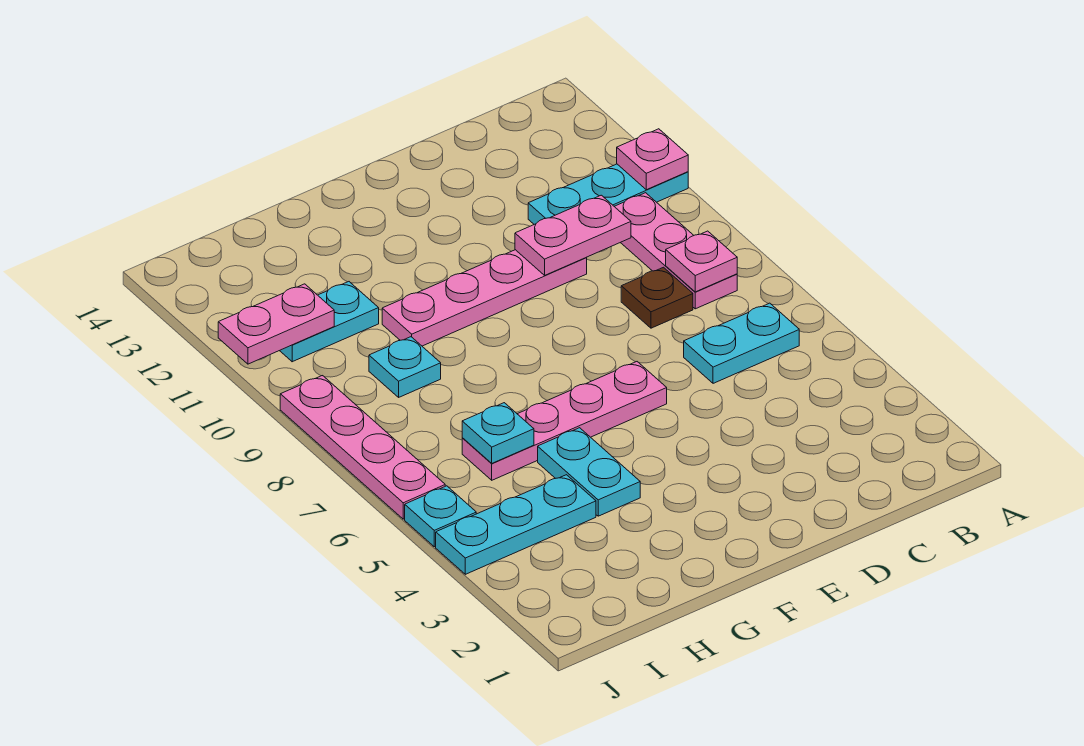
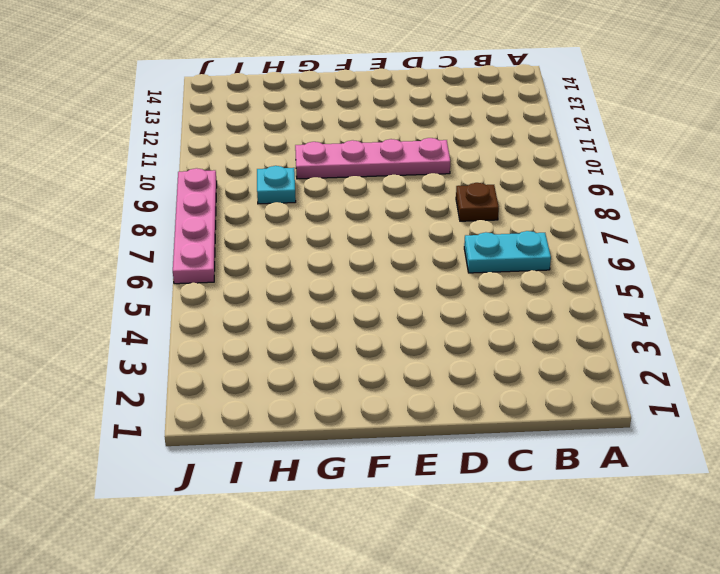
none -> cyan plate A11:C11 level 1
none -> pink plate B8:B10 level 1
none -> pink plate E6:H6 level 1

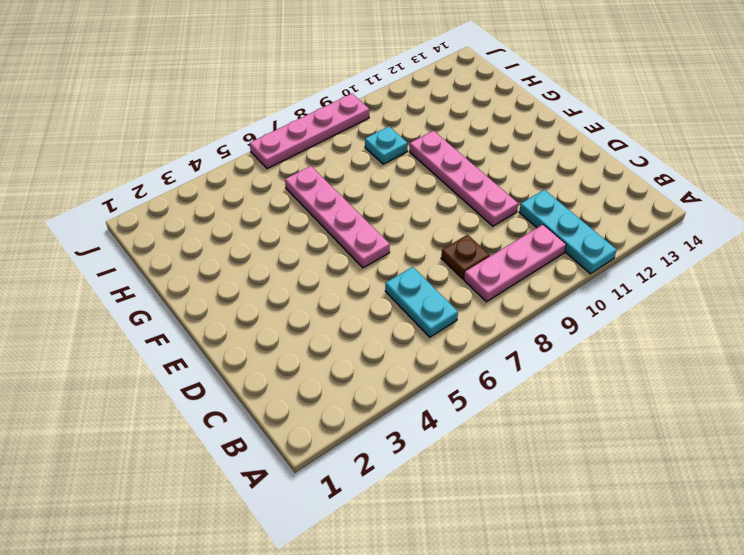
none -> cyan plate G4:G5 level 1
none -> cyan plate H4:J4 level 1
none -> cyan plate H11:I11 level 1

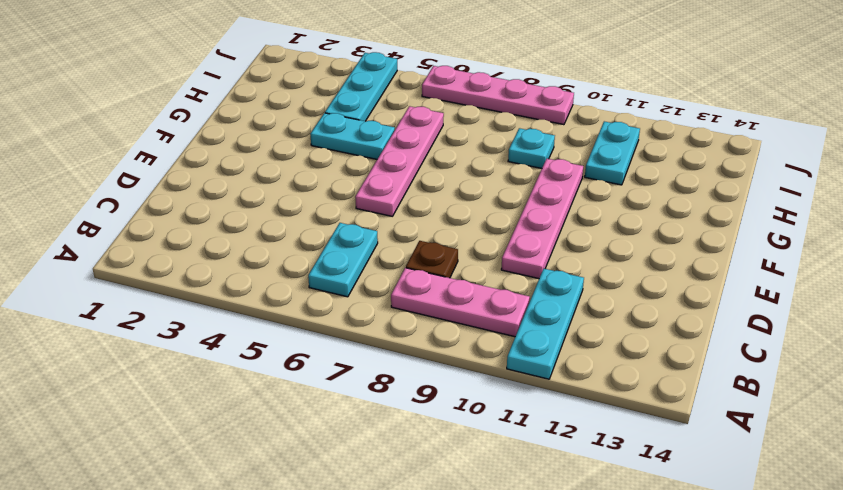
none -> cyan plate J5 level 1
none -> pink plate A11 level 2
none -> pink plate B8 level 2

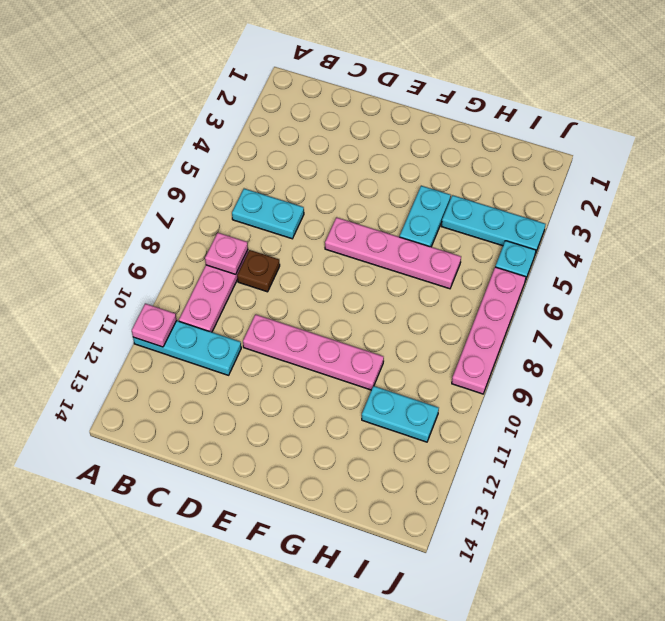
none -> cyan plate H9 level 1
none -> pink plate C10:D10 level 2
none -> cyan plate H6 level 2

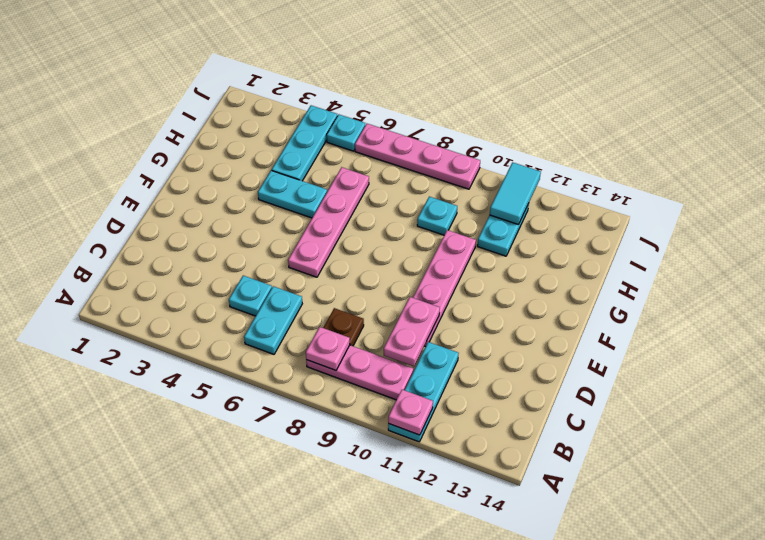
cyan plate C5 level 1 -> cyan plate H6 level 2
cyan tile I11:J11 level 2 -> pink plate I11:J11 level 2

